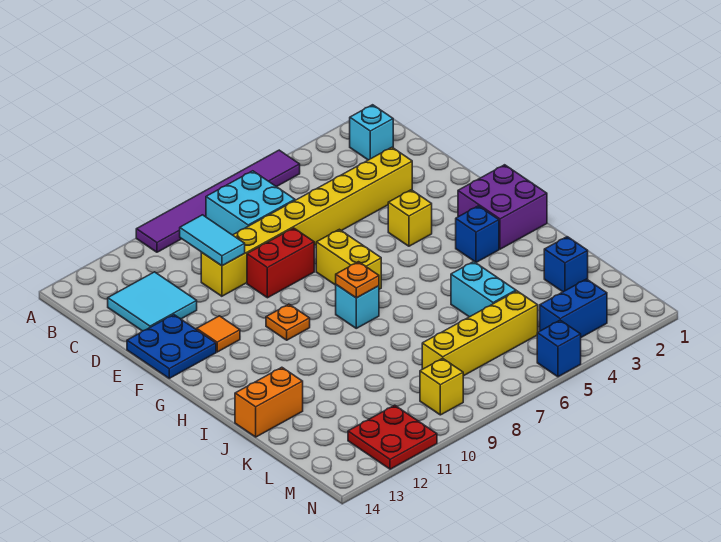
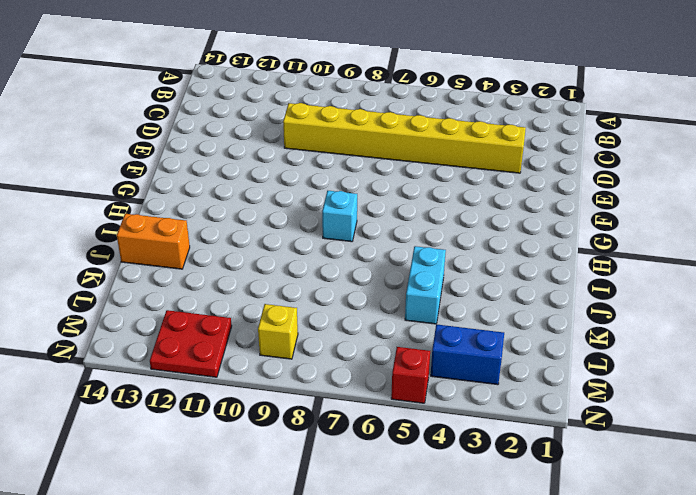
red brick N5 level 1 -> blue brick N5 level 1
none -> purple tile A5:A10 level 1
none -> cyan brick B2 level 1
none -> cyan brick B7:C8 level 1

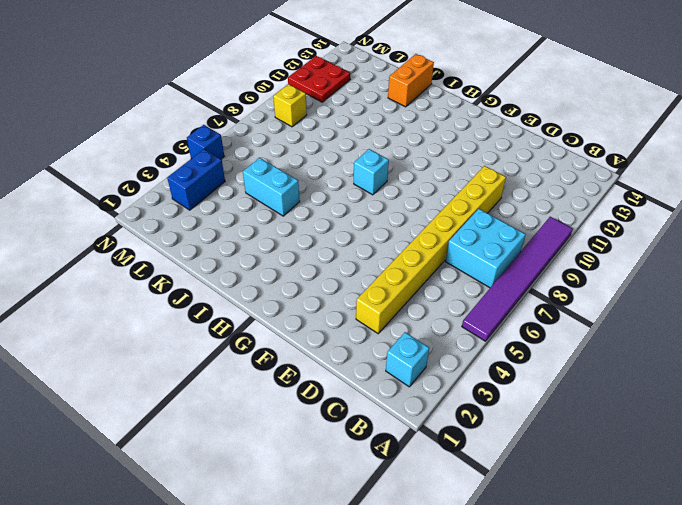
none -> cyan tile C12:D13 level 1
none -> red brick E8:E9 level 1
none -> blue plate E13:F14 level 1

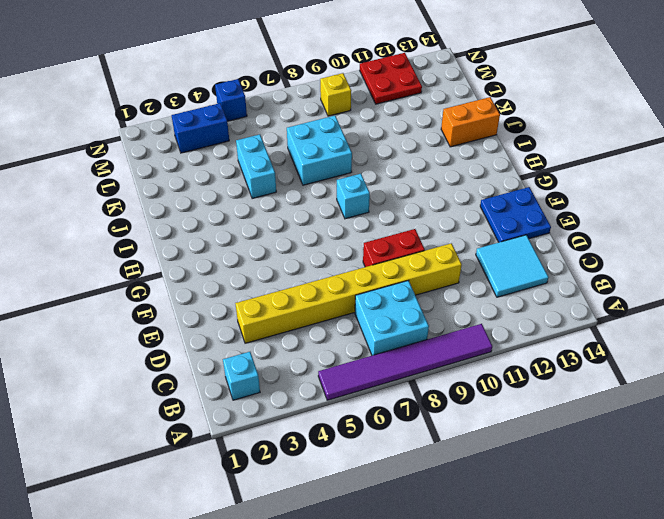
cyan brick J7:K8 level 1 -> none
none -> yellow brick F4 level 1
none -> yellow brick F7:G7 level 1
none -> orange tile F12 level 1

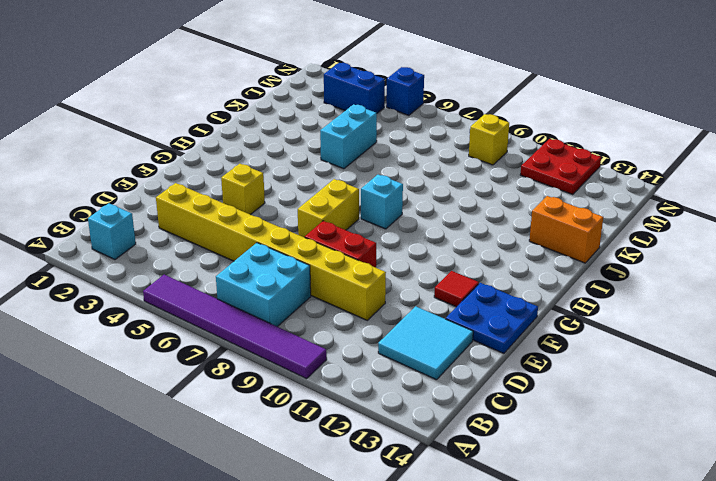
red tile F12 level 1 -> orange tile F12 level 1
none -> purple brick G1:H2 level 1
none -> orange plate G10 level 1
none -> blue brick H3 level 1

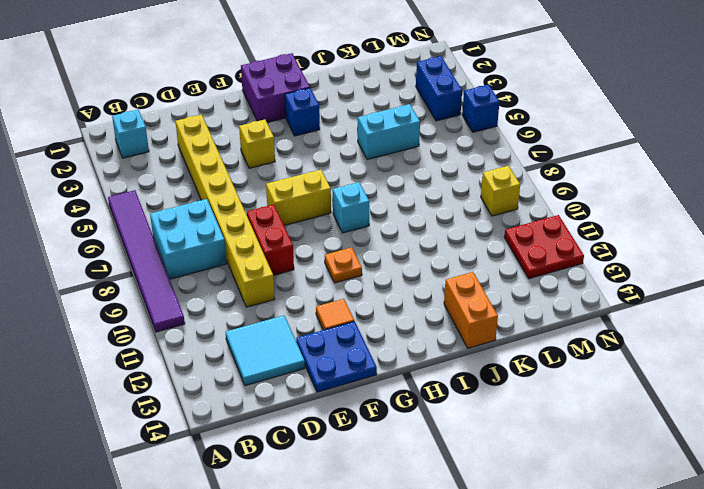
none -> blue brick K2 level 1
none -> yellow brick L5:L8 level 1
none -> cyan tile C10:D10 level 2

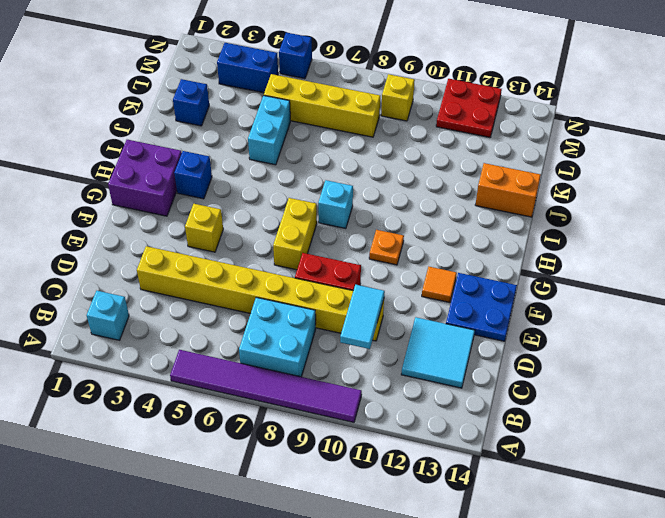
none -> orange plate H8 level 2

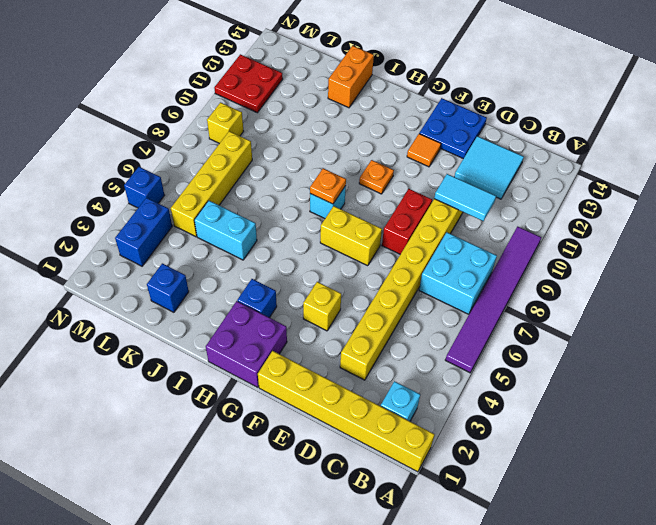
yellow brick A1:F1 level 1 -> none

